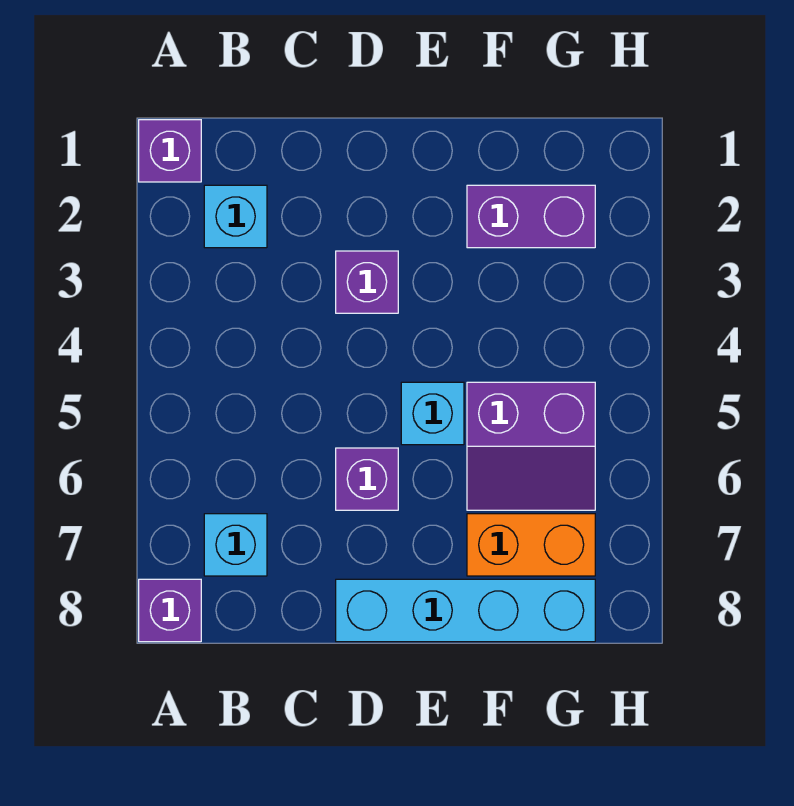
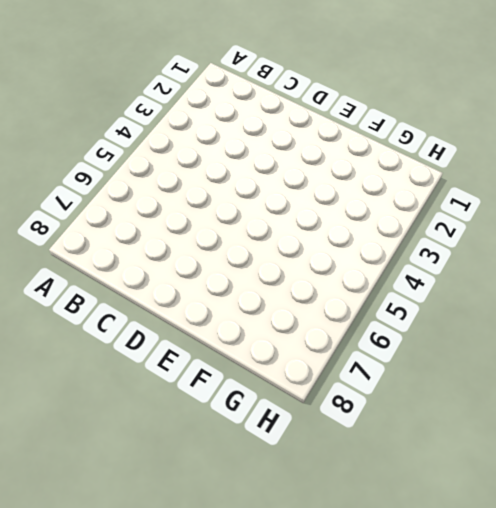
none -> purple brick A1 level 1
none -> purple brick A8 level 1

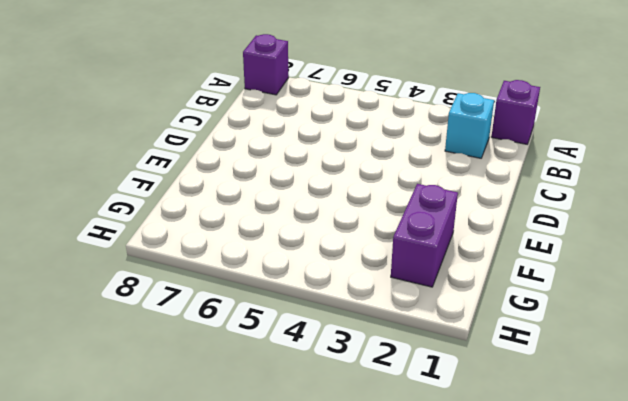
none -> cyan brick B7 level 1
none -> purple brick D3 level 1

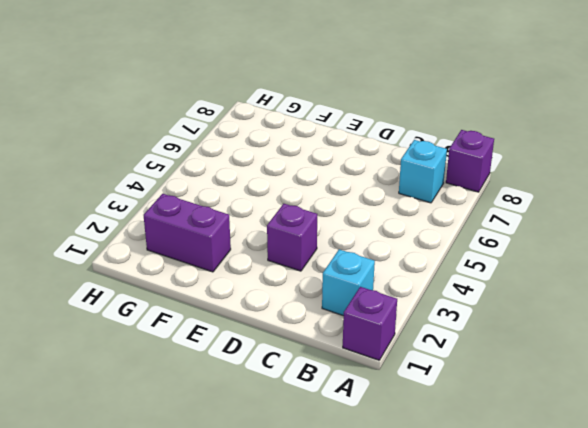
none -> purple brick D6 level 1
none -> cyan brick D8:G8 level 1

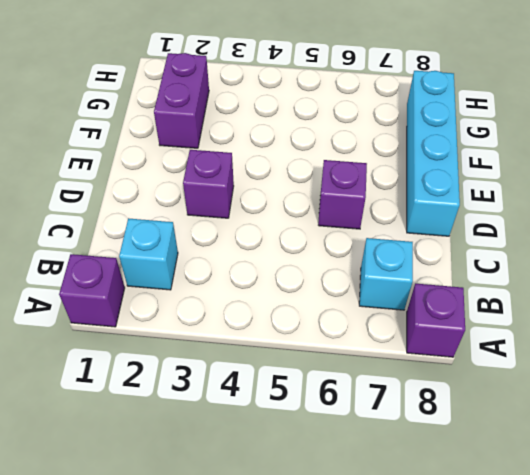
none -> cyan brick E5 level 1
none -> purple slope F5:G6 level 1 top 5

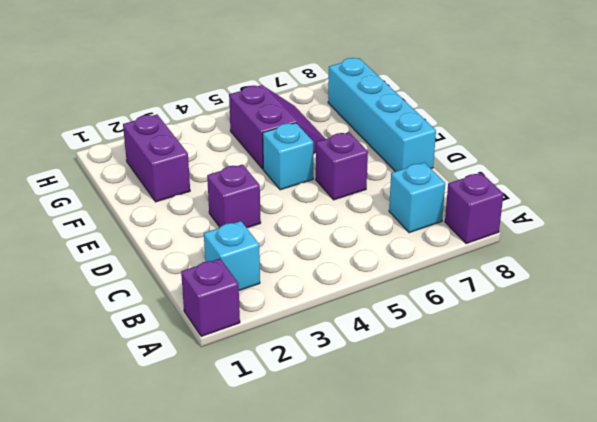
none -> orange brick F7:G7 level 1

